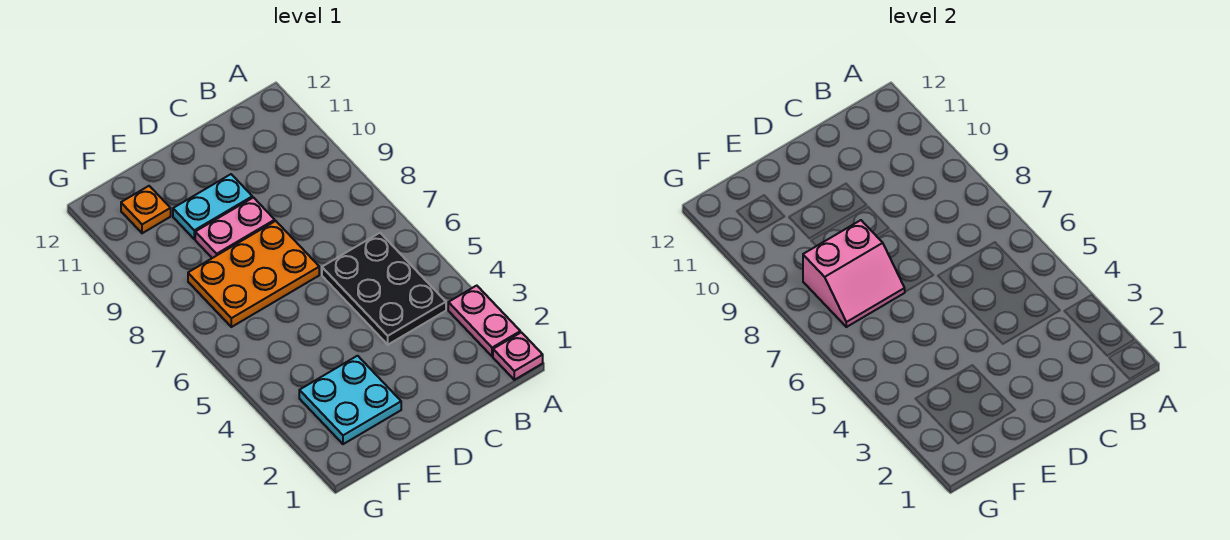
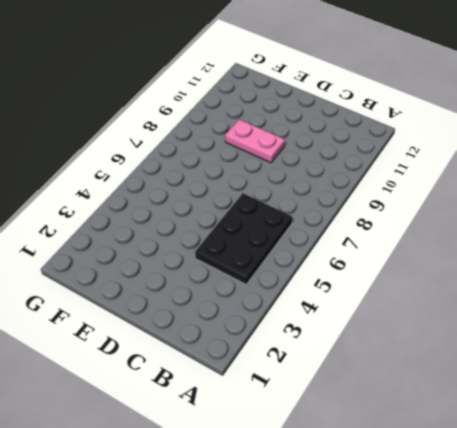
none -> pink plate A1 level 1
none -> pink plate A2:A3 level 1

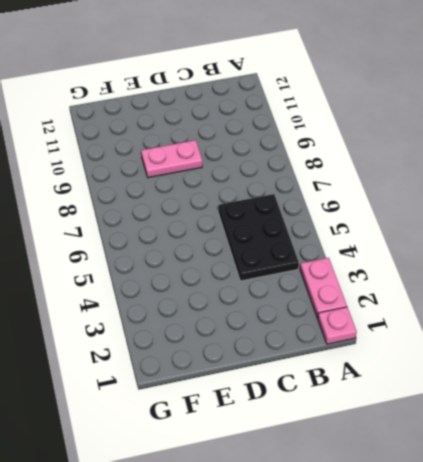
none -> orange plate D7:F8 level 1
none -> cyan plate D10:E10 level 1

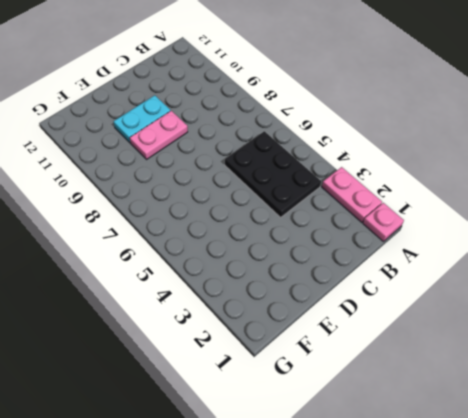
none -> orange plate D7:F8 level 1
none -> cyan plate E2:F3 level 1

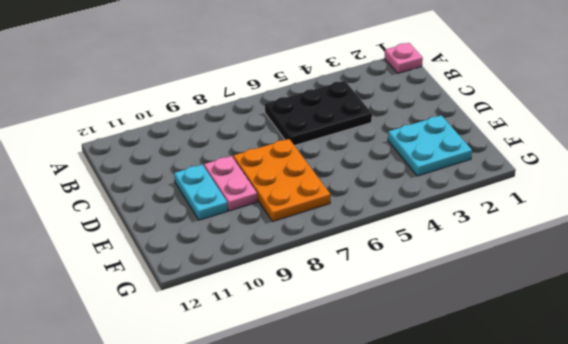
none -> pink plate A2:A3 level 1
none -> orange plate F11 level 1

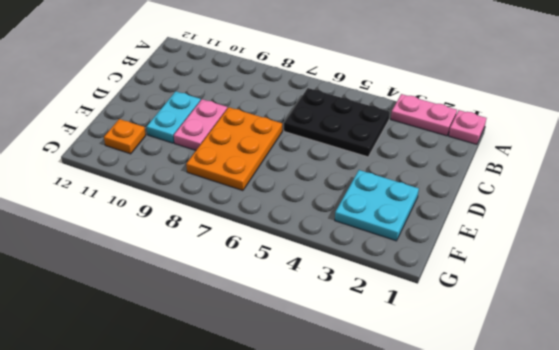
none -> pink slope E7:F8 level 2 top 8

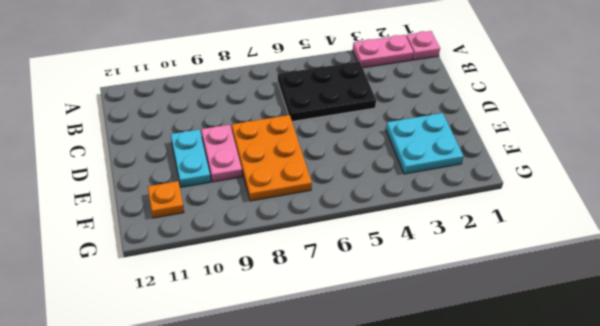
none -> pink slope E7:F8 level 2 top 8

